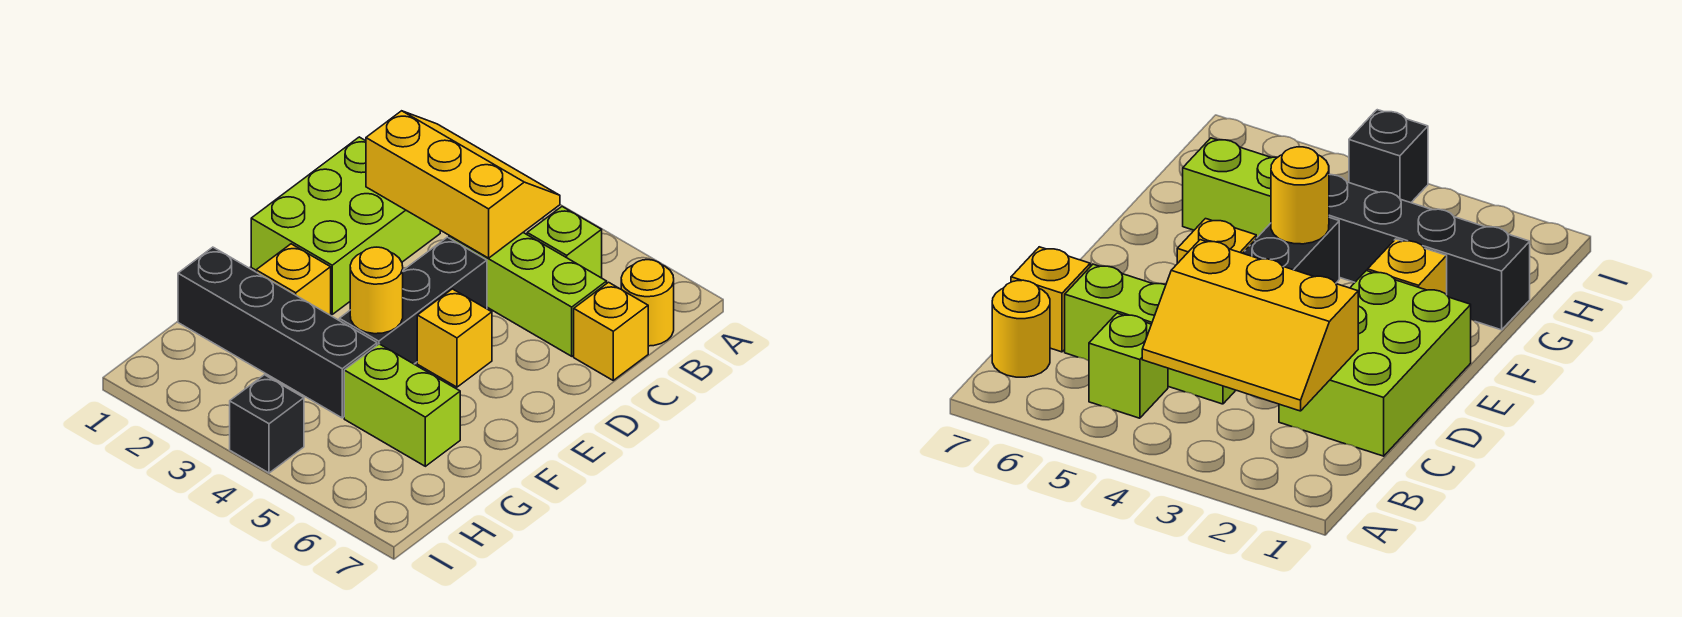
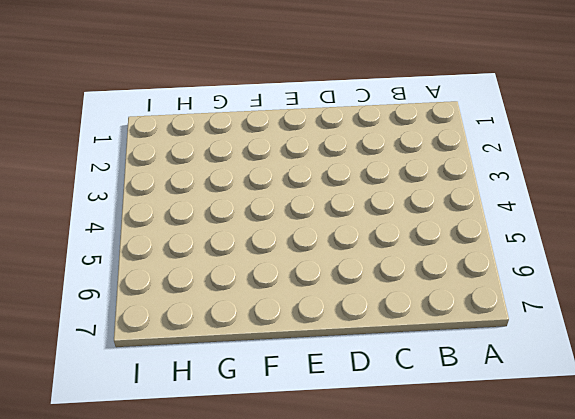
none -> lime brick B5 level 1
none -> yellow round brick B7 level 1
none -> lime brick C1:E2 level 1

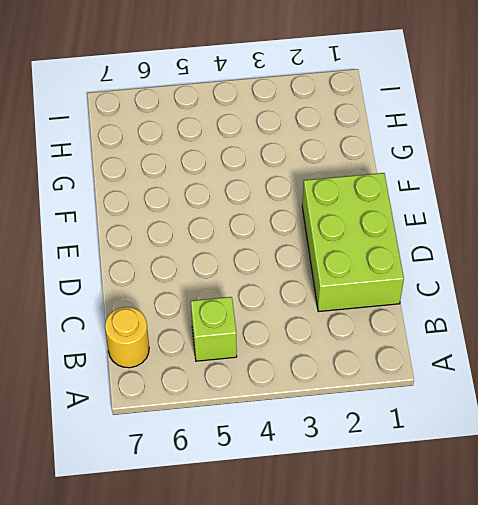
none -> lime brick C4:C6 level 1
none -> yellow brick C7 level 1
none -> black brick D4:F4 level 1

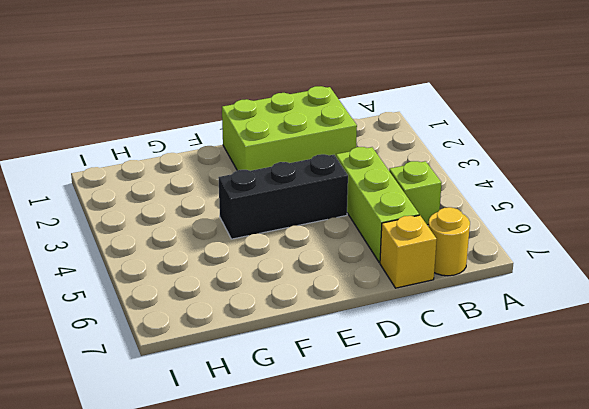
none -> yellow brick E5 level 1
none -> yellow brick F2 level 1
none -> black brick G1:G4 level 1

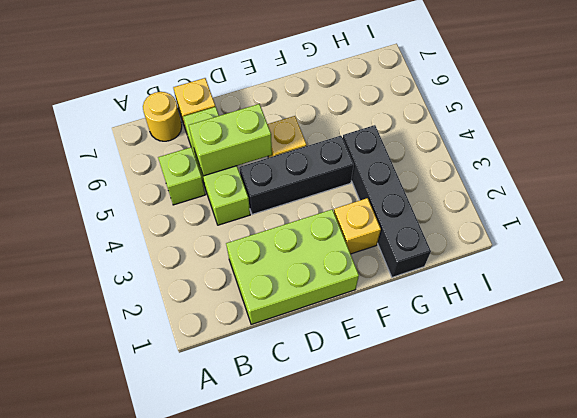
lime brick C5:D5 level 2 -> lime brick G5:G6 level 1
none -> black brick I4 level 1
none -> yellow slope B2:C4 level 2 top C
none -> yellow round brick F4 level 2

